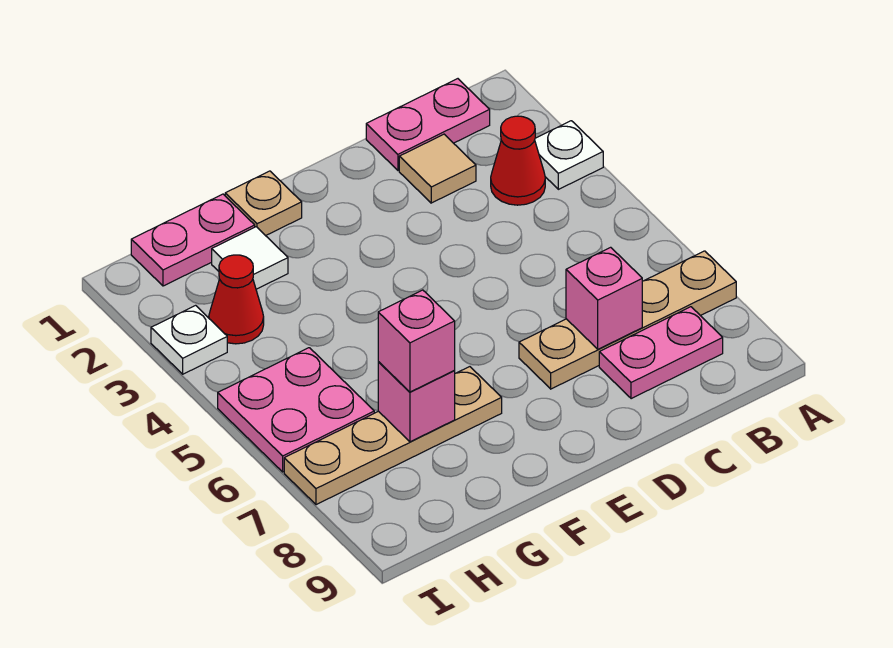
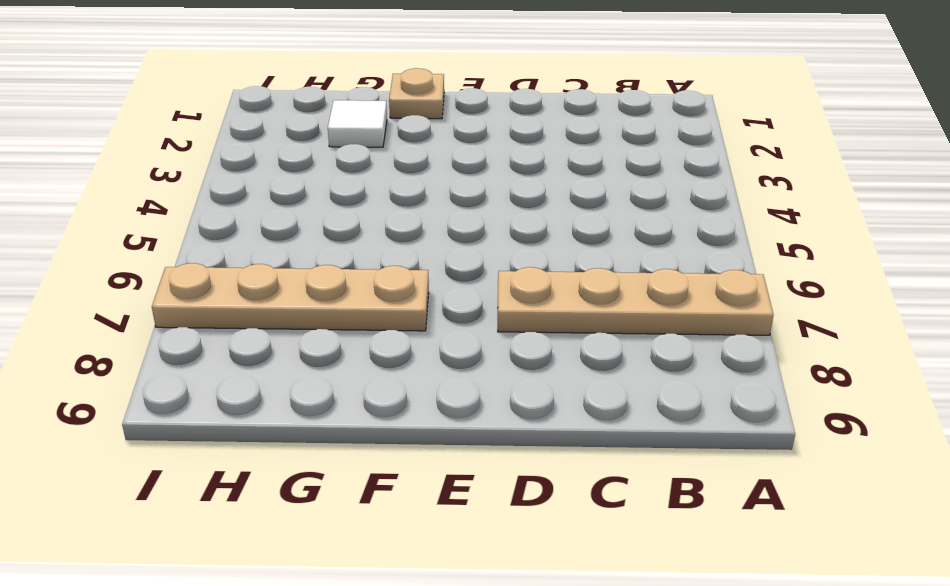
none -> white plate A3 level 1
none -> pink plate B1:C1 level 1
none -> red cone B3 level 1

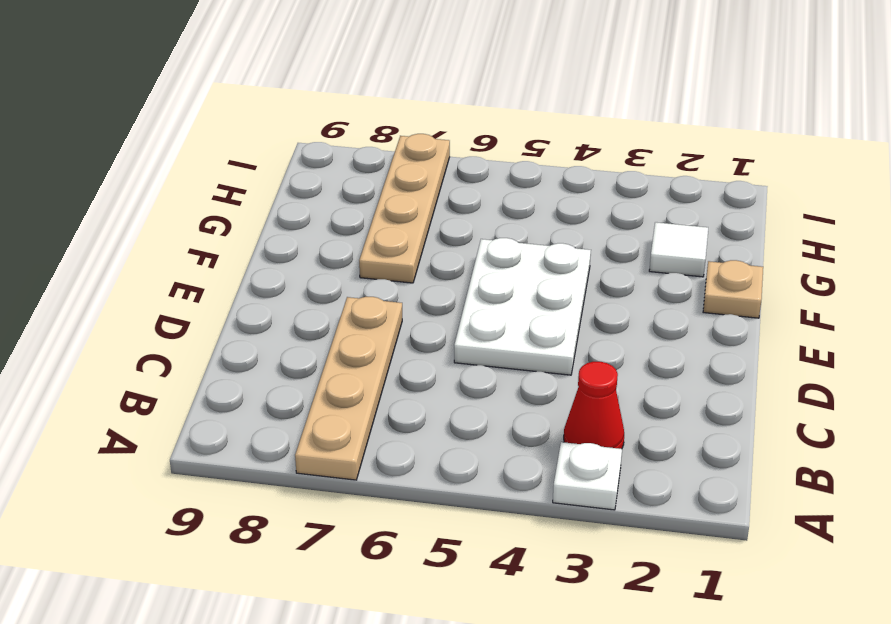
white plate D4:F5 level 1 -> none
none -> pink plate B1:C1 level 1
none -> pink plate B8:C8 level 1
none -> tan tile C2 level 1

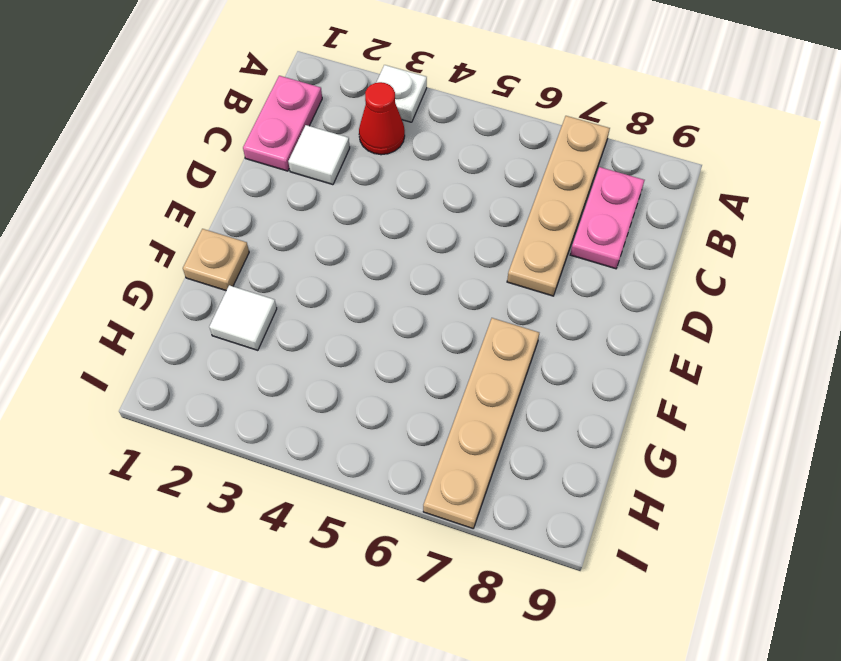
white tile C2 level 1 -> tan tile C2 level 1
none -> pink plate G1:H1 level 1
none -> red cone H3 level 1
none -> pink plate H5:I6 level 1

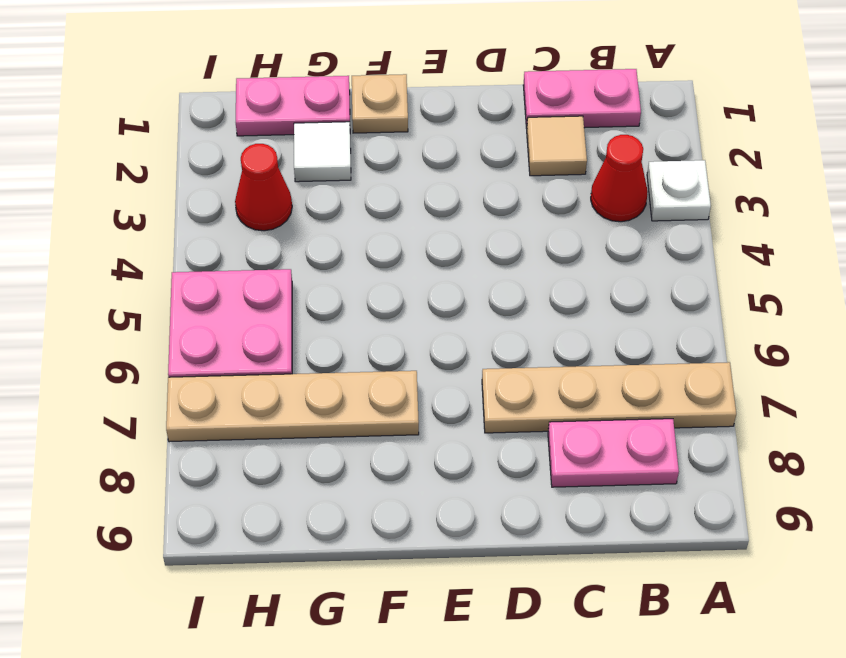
none -> white plate I3 level 1
none -> pink brick C7 level 2
none -> pink brick G7 level 2

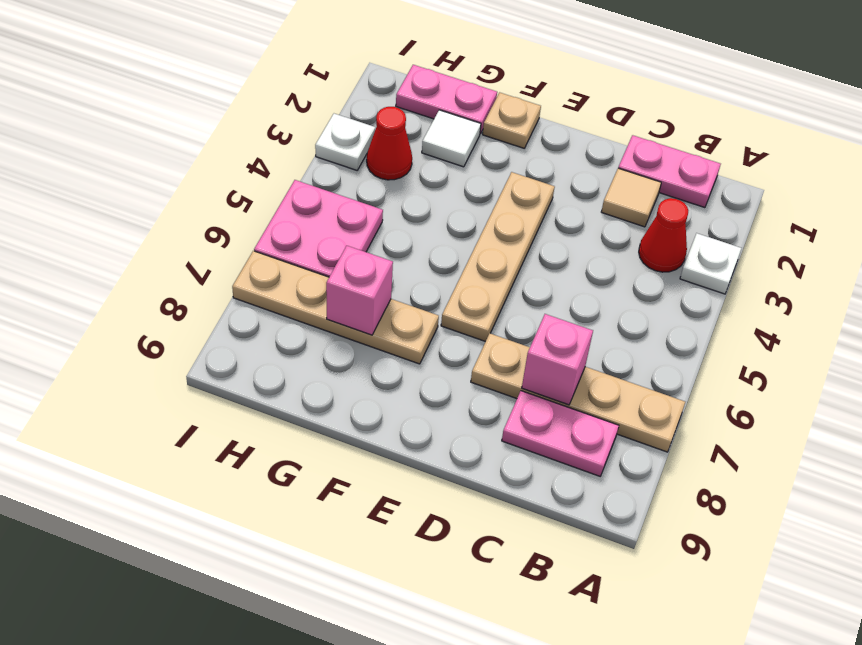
tan plate E3:E6 level 1 -> none
none -> pink brick G7 level 3

